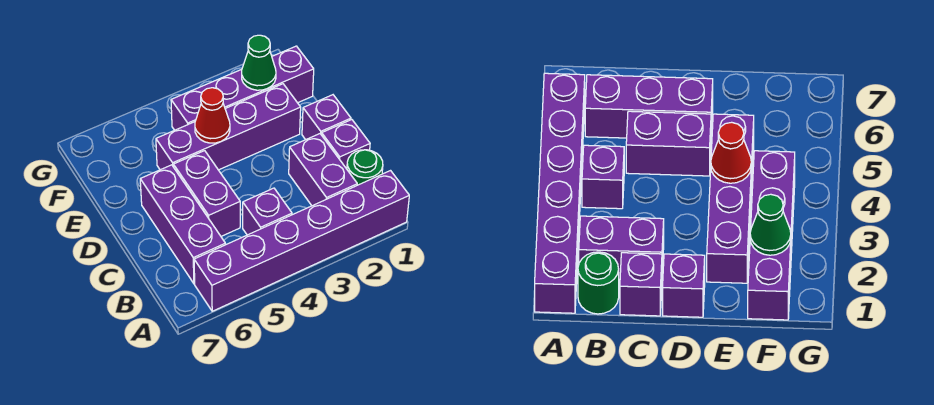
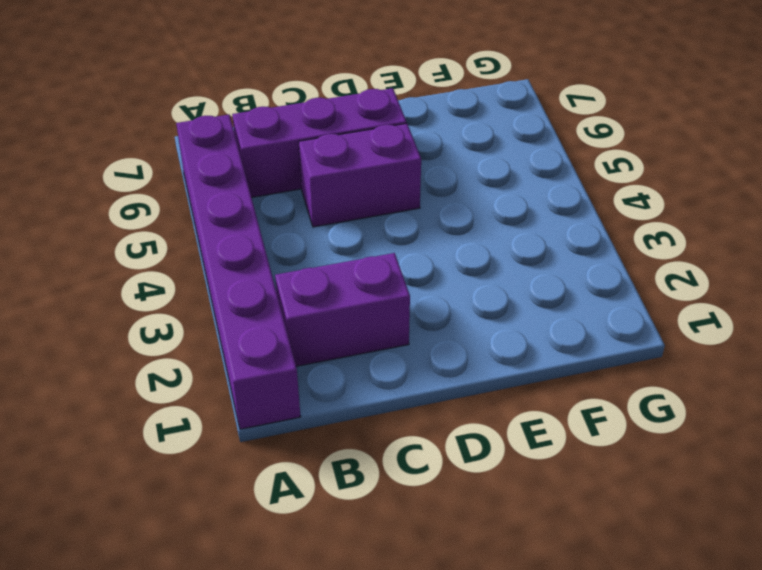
none -> green round brick B1 level 1
none -> purple brick B4 level 1
none -> purple brick C1 level 1

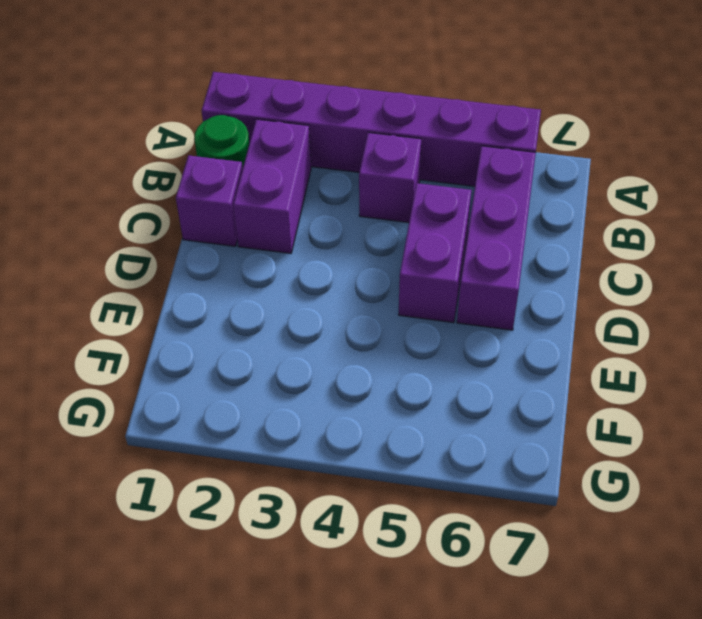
none -> purple brick D1 level 1
none -> purple brick E2:E5 level 1
none -> purple brick F1:F4 level 1

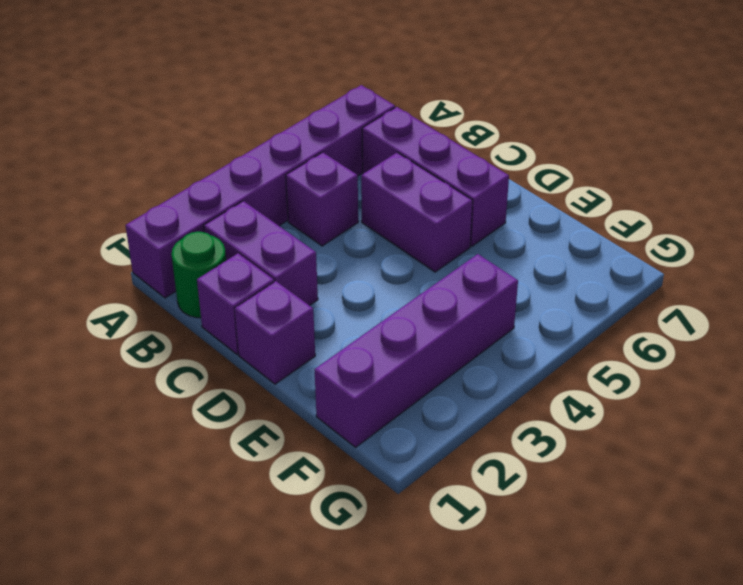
none -> purple brick E2:E5 level 1
none -> red cone E4 level 2
none -> green cone F2 level 2

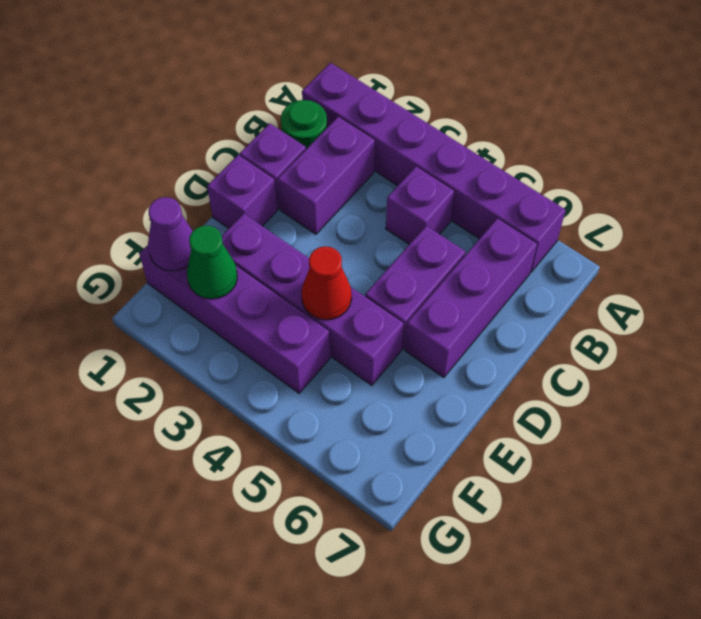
purple cone F1 level 2 -> none

